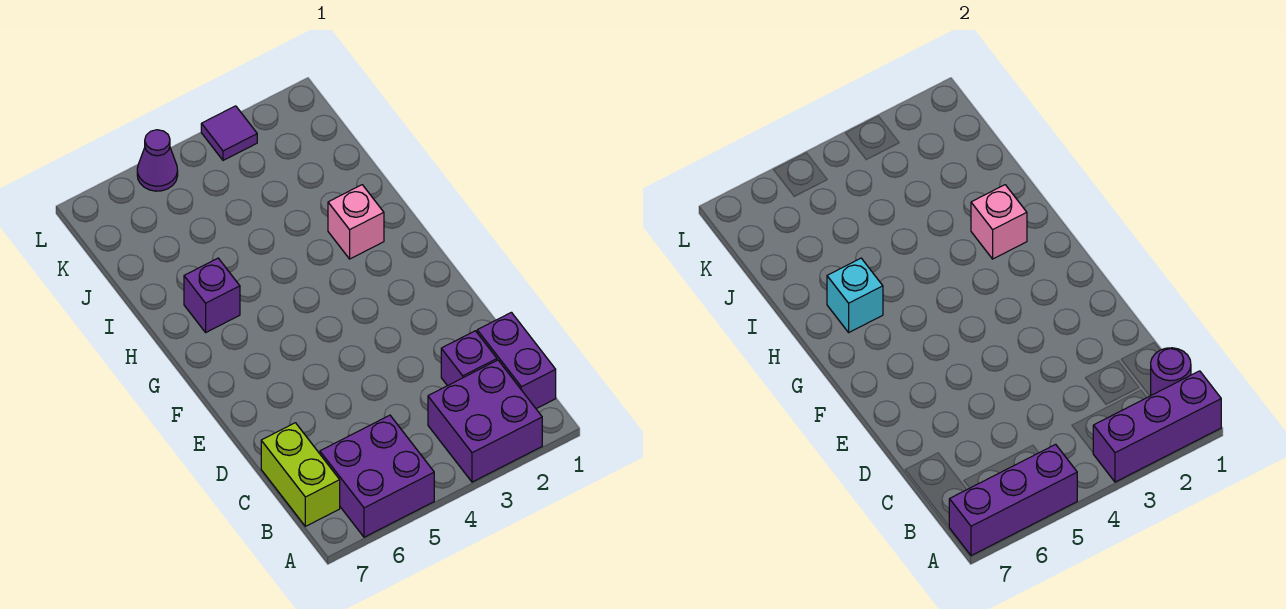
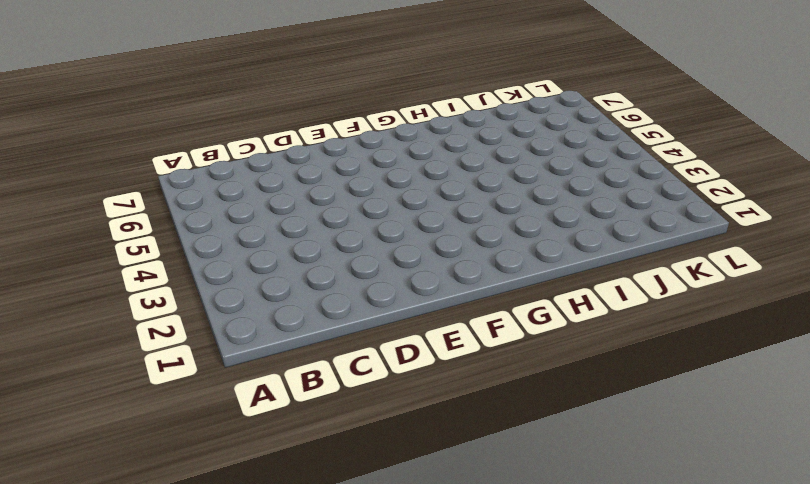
none -> purple brick A2:B3 level 1
none -> purple brick A5:B6 level 1
none -> purple brick B1:C1 level 1

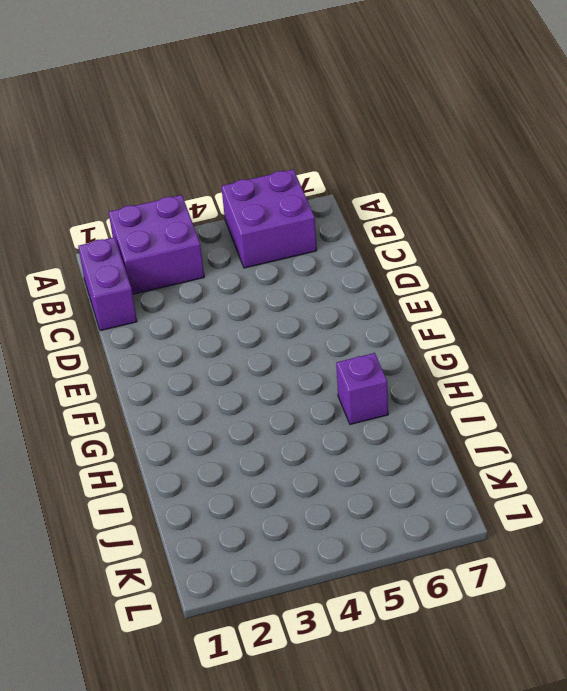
none -> lime brick B7:C7 level 1
none -> purple brick C2 level 1
none -> pink brick H2 level 1

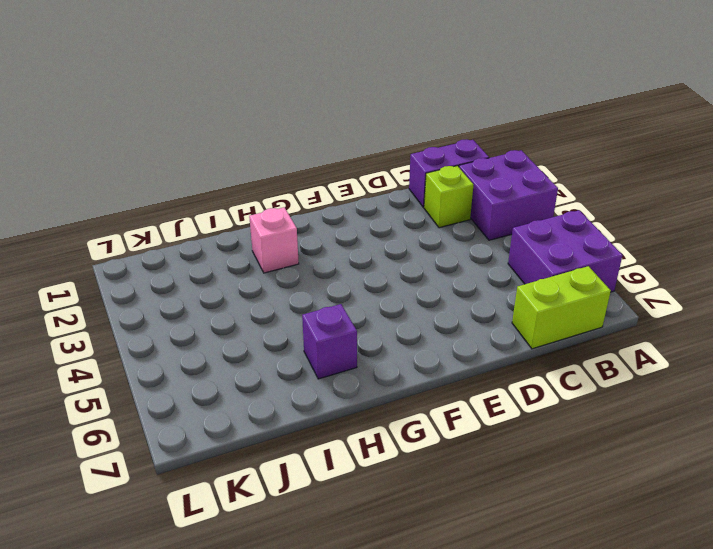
lime brick C2 level 1 -> purple brick C2 level 1
none -> purple tile L3 level 1
none -> purple cone L5 level 1
none -> purple brick A1:A3 level 2

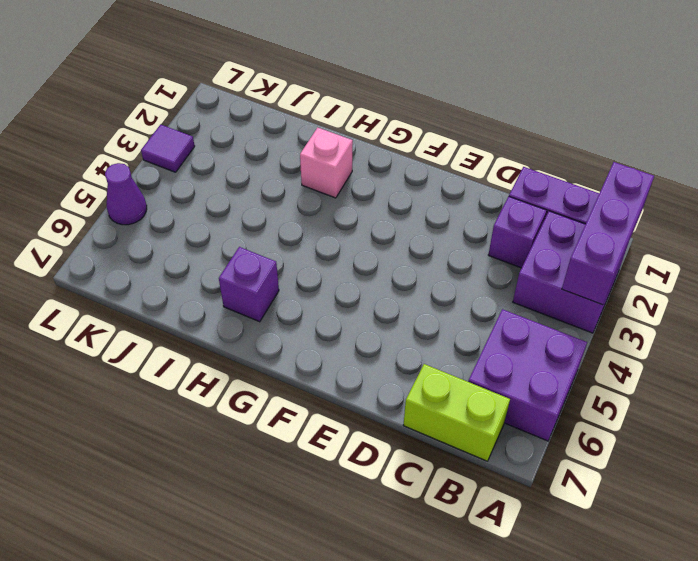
none -> purple brick A5:A7 level 2
none -> purple round brick B1 level 2
none -> pink brick H2 level 2

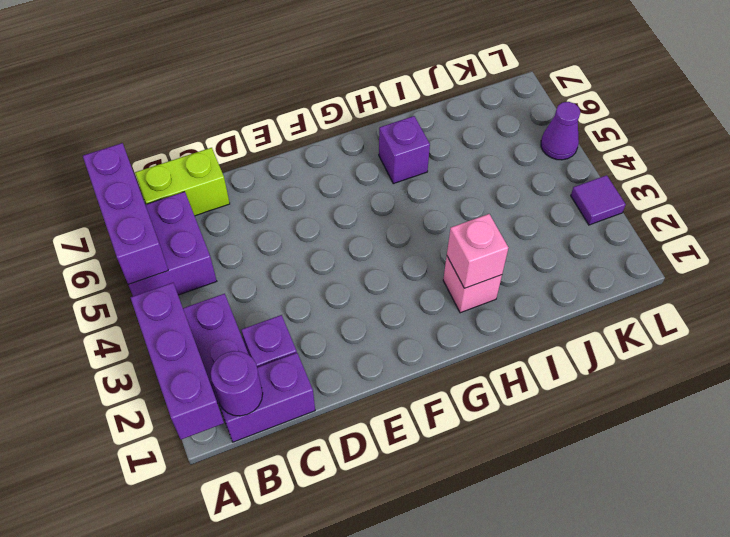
none -> cyan brick H6 level 2

